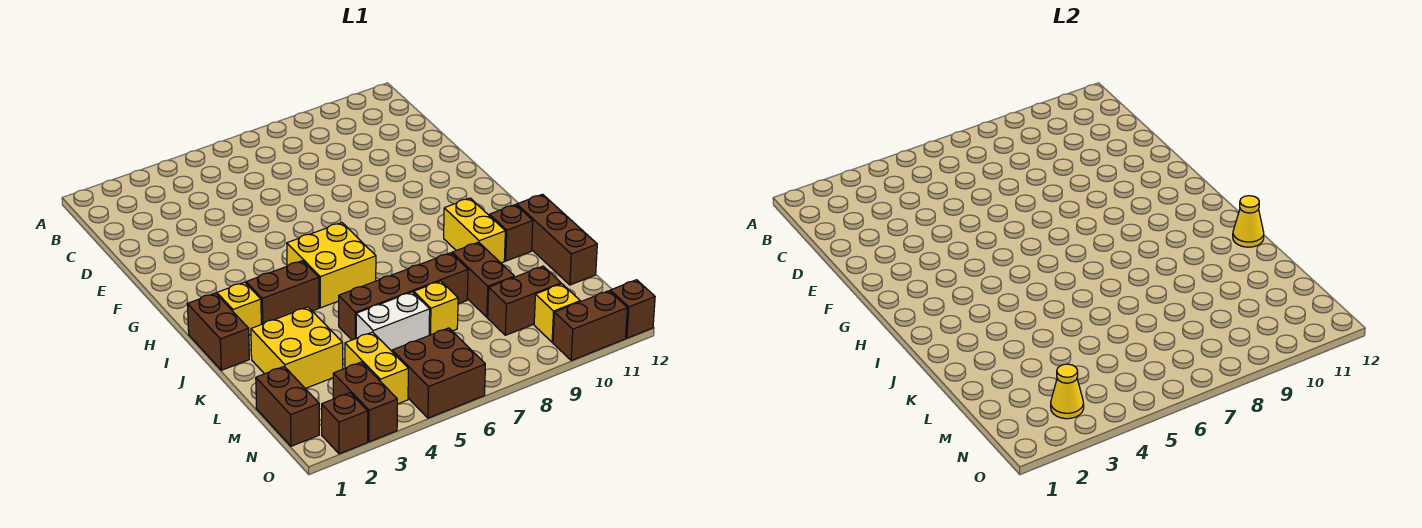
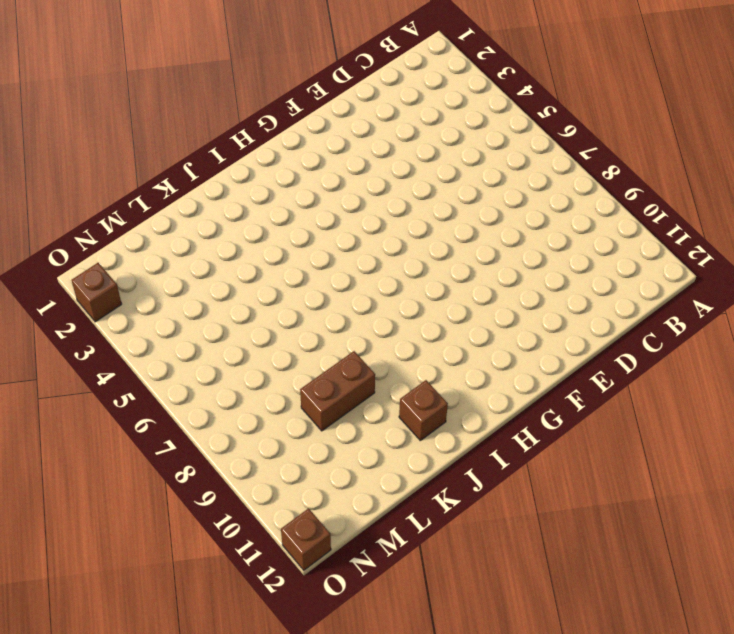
none -> yellow brick H5:I6 level 1
none -> brown brick I1:J1 level 1
none -> yellow brick I2 level 1

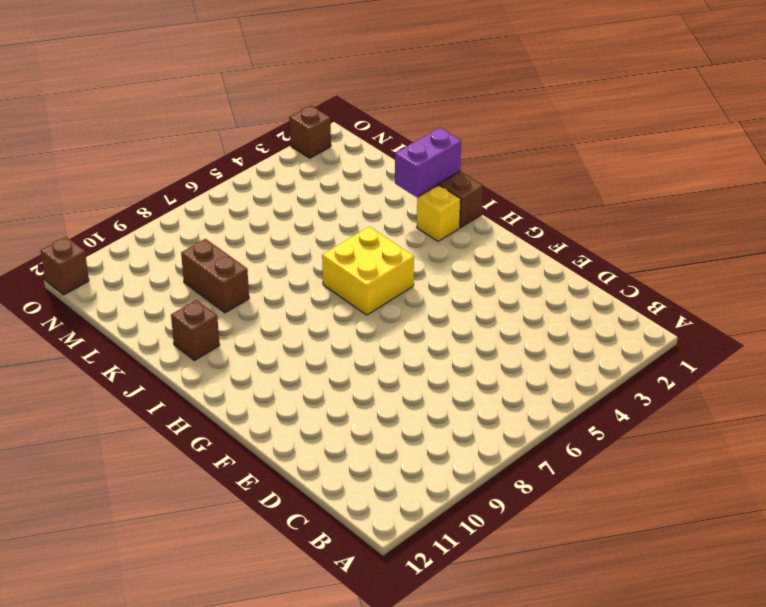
purple brick J1:J2 level 2 -> none
none -> brown brick I3:I4 level 1
none -> yellow brick I10:J10 level 1
none -> brown brick J12:L12 level 1

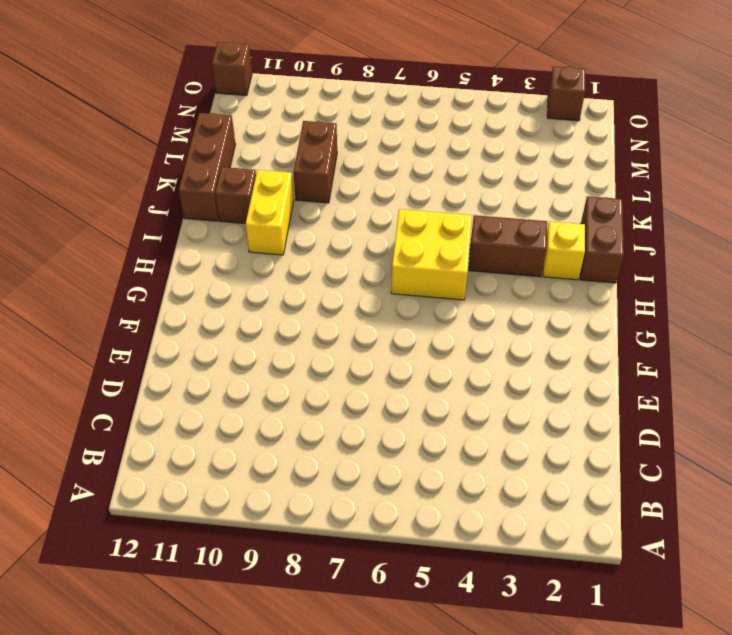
none -> yellow brick K2:L3 level 1
none -> brown brick K5:K8 level 1
none -> white brick L5:L6 level 1

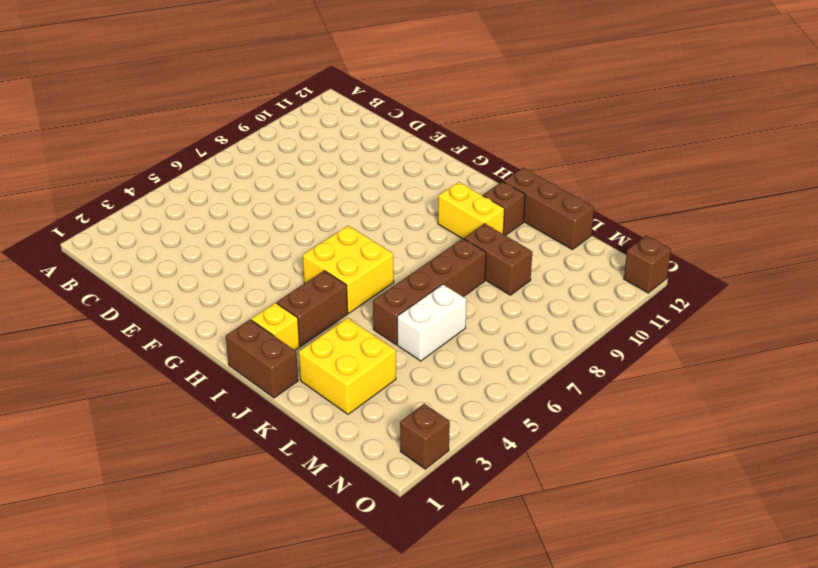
none -> yellow brick L7 level 1
none -> brown brick M1:N1 level 1
none -> yellow brick M4:N4 level 1

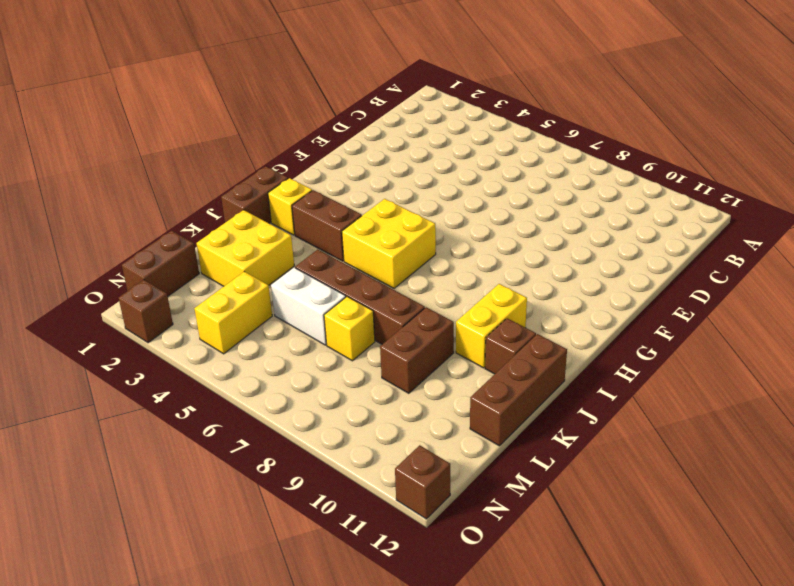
none -> brown brick M9:M10 level 1
none -> brown brick N3:O3 level 1
none -> brown brick N5:O6 level 1

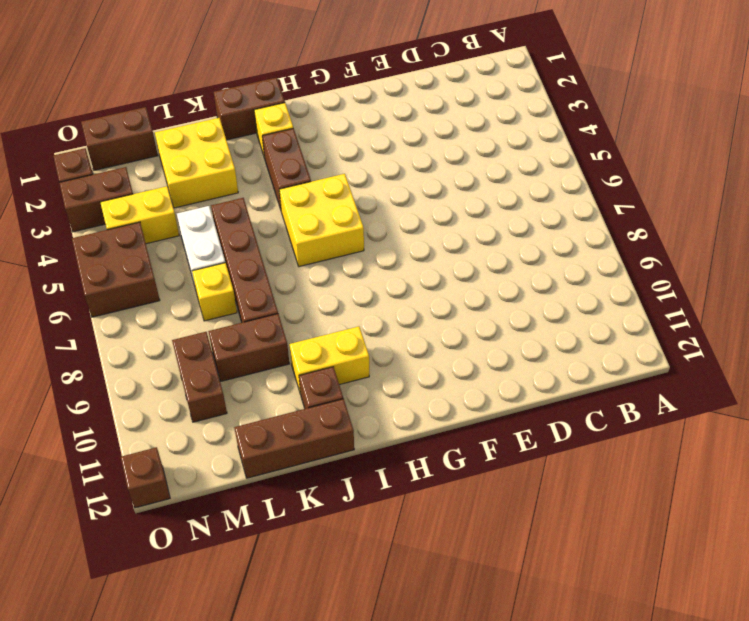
none -> yellow brick N10 level 1
none -> brown brick O10:O11 level 1
none -> yellow cone J12 level 2

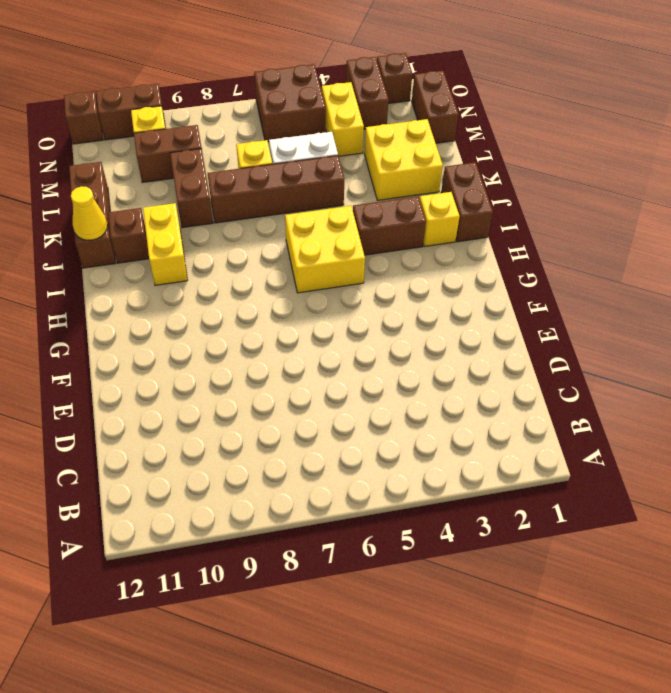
none -> yellow cone N3 level 2

